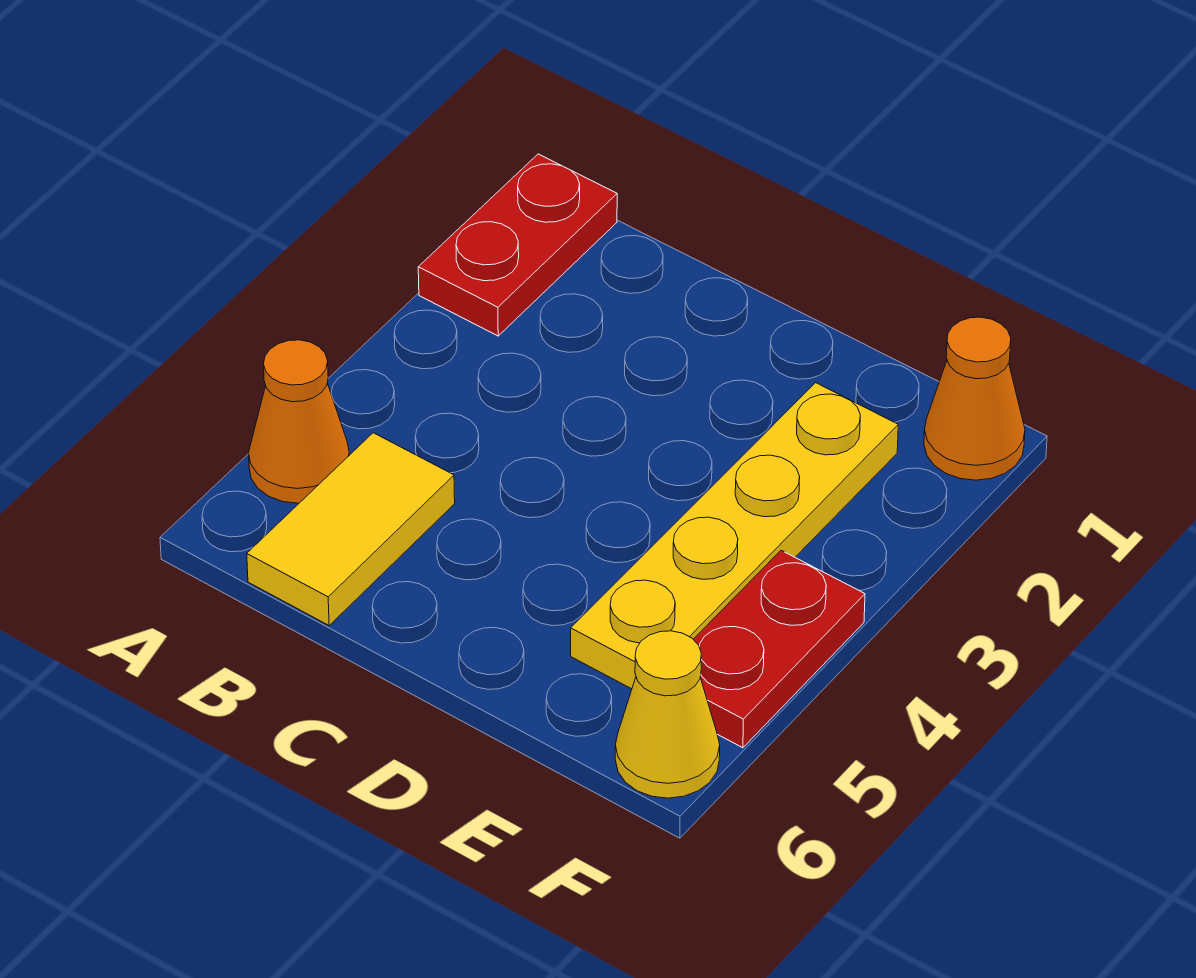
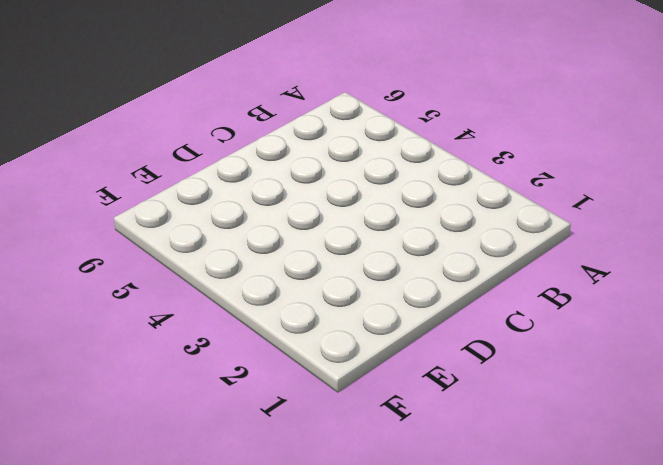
none -> red plate A1:A2 level 1
none -> orange cone A5 level 1

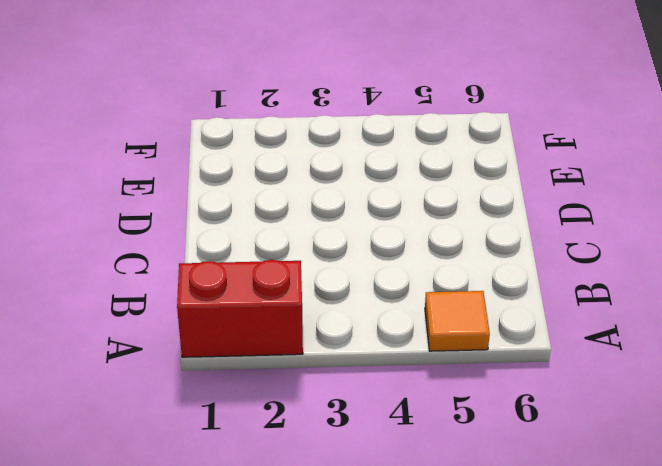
red brick A1:A2 level 1 -> red plate A1:A2 level 1
orange tile A5 level 1 -> orange cone A5 level 1
none -> yellow tile B5:B6 level 1
none -> yellow plate E2:E5 level 1

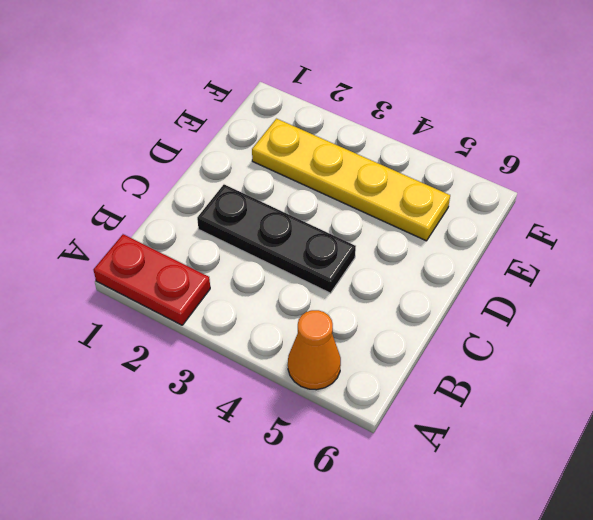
black plate C2:C4 level 1 -> none
none -> yellow tile B5:B6 level 1
none -> orange cone F1 level 1

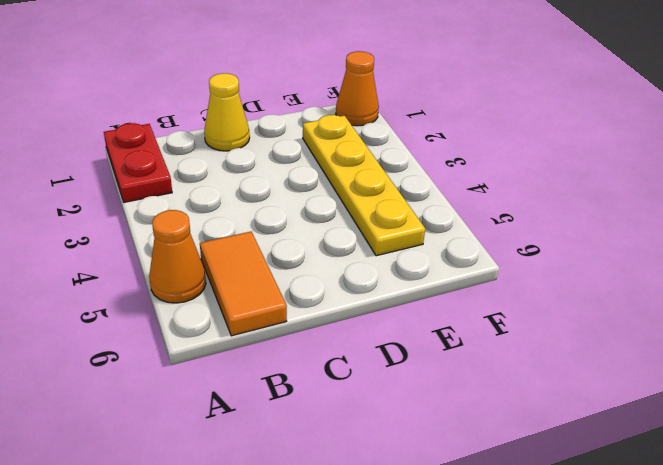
orange tile B5:B6 level 1 -> yellow tile B5:B6 level 1
yellow cone C1 level 1 -> yellow cone F6 level 1
none -> red plate F4:F5 level 1

